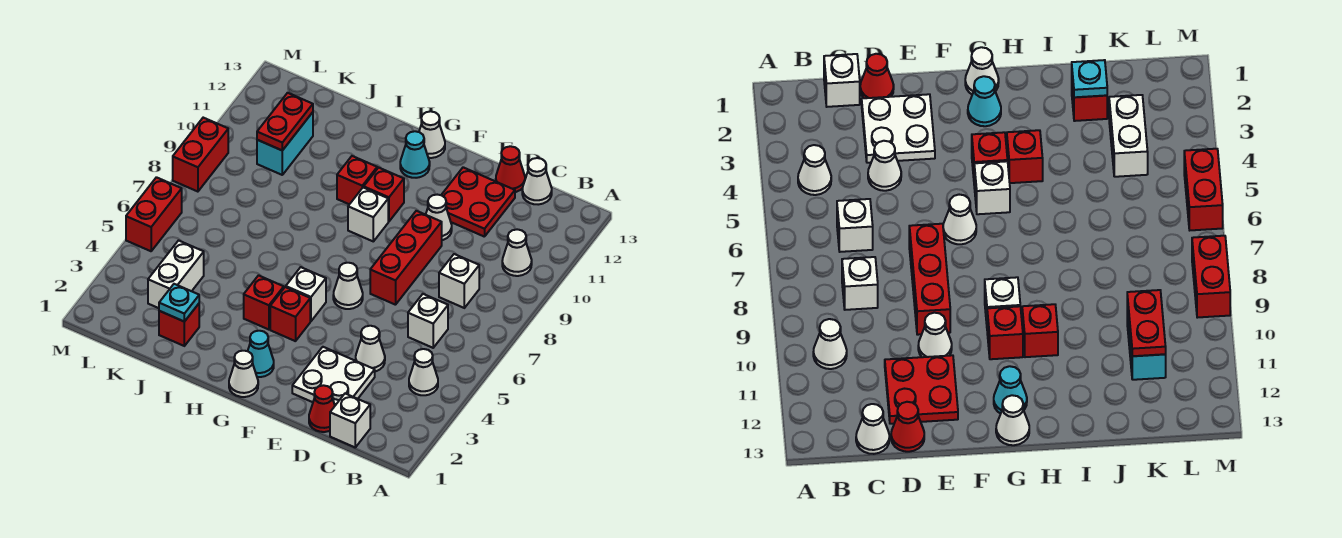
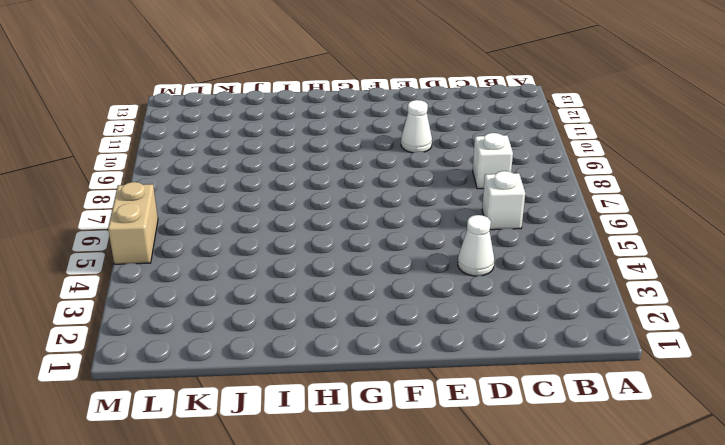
tan brick M5:M6 level 1 -> red brick M5:M6 level 1
none -> white cone B4 level 1
none -> white cone B10 level 1
none -> white brick C1 level 1
none -> white cone C13 level 1

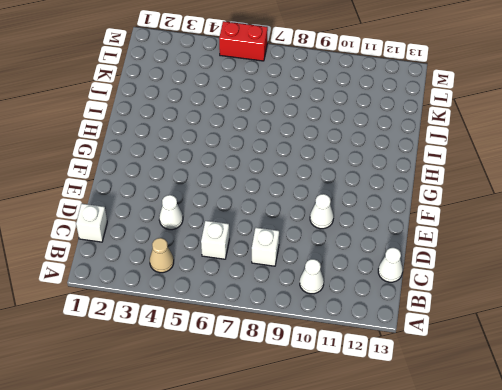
tan cone B4 level 1 -> white cone B4 level 1
none -> red cone D1 level 1
none -> white plate D2:E3 level 1
none -> red plate D11:E12 level 1
none -> red cone D13 level 1

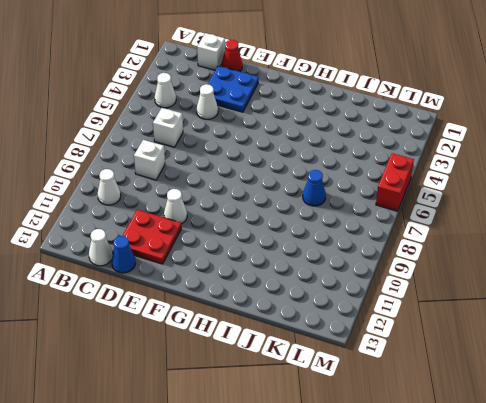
blue plate D2:E3 level 1 -> white plate D2:E3 level 1
blue cone D13 level 1 -> red cone D13 level 1
blue cone J7 level 1 -> none
none -> red brick E7:E9 level 1
none -> white cone F6 level 1
none -> white cone G1 level 1
none -> cyan cone G2 level 1

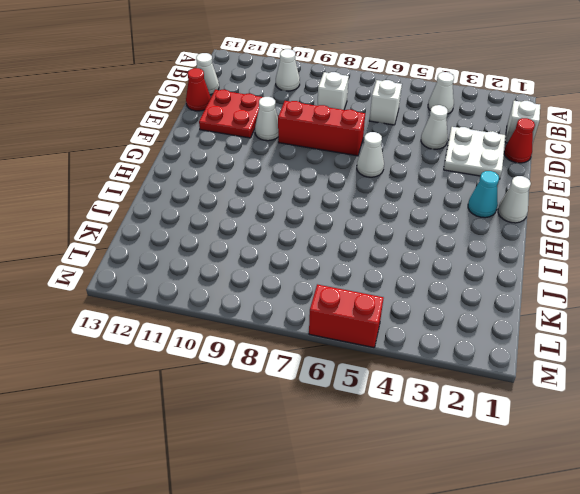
none -> red brick G4 level 1
none -> white brick G5 level 1
none -> white brick G9 level 1
none -> red brick G10 level 1

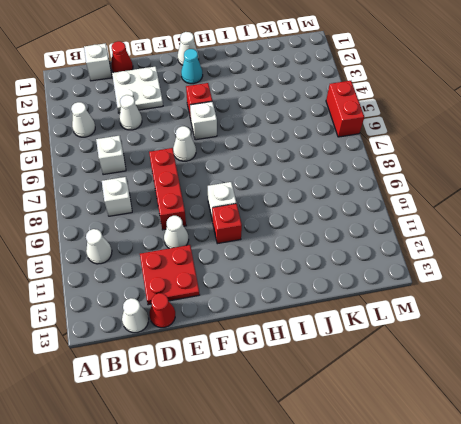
none -> cyan cone G12 level 1
none -> white cone G13 level 1
none -> red brick H4 level 1
none -> red brick H10 level 1

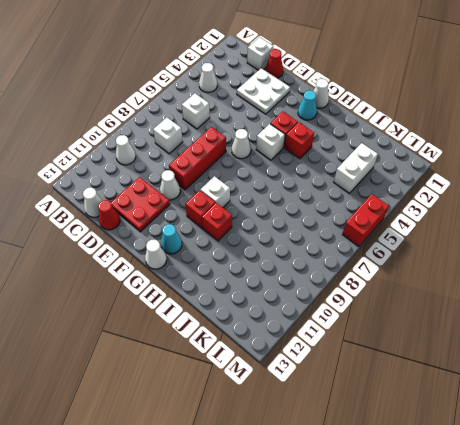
none -> white cone D4 level 1
none -> red brick J2 level 1
none -> cyan brick K10:K11 level 1
none -> red brick M8:M9 level 1

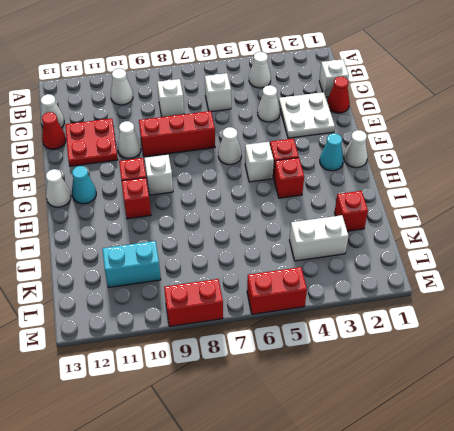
none -> cyan plate J2 level 2
none -> red plate K10:K11 level 2

